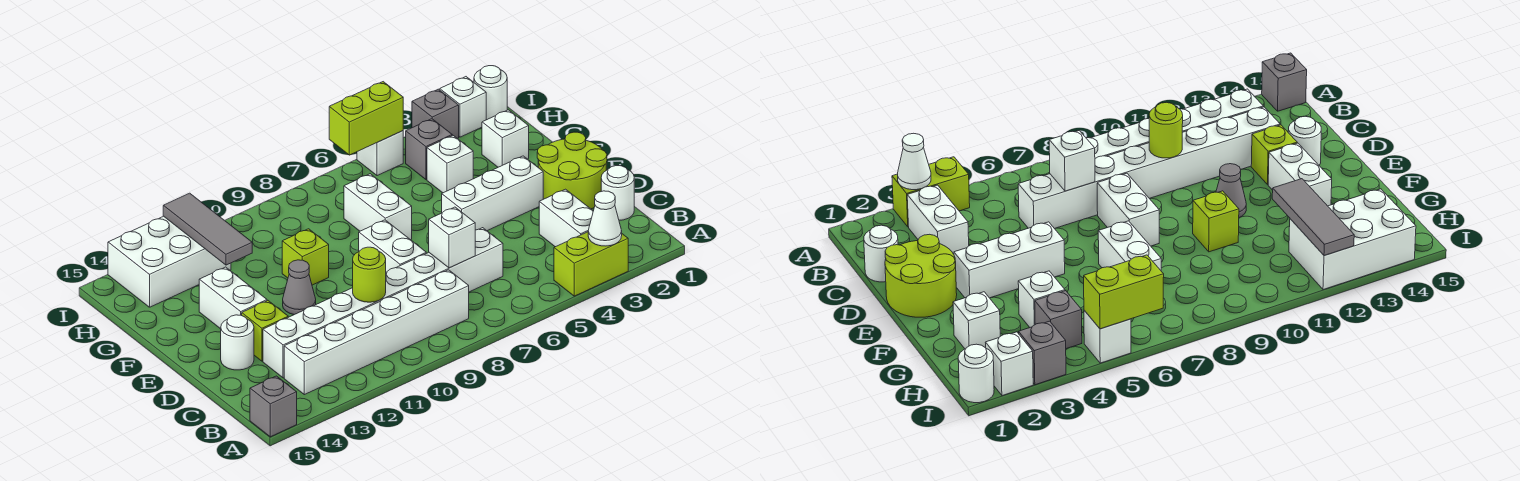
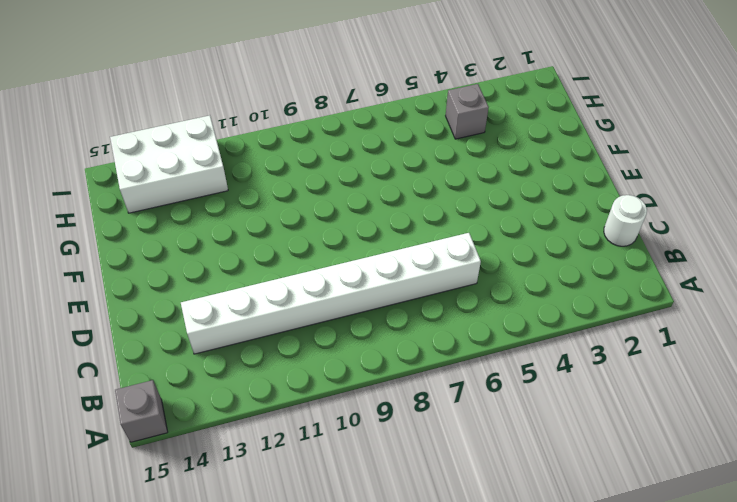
none -> lime brick A3:A4 level 1
none -> white brick B3:C3 level 1
none -> white brick B8:B13 level 1

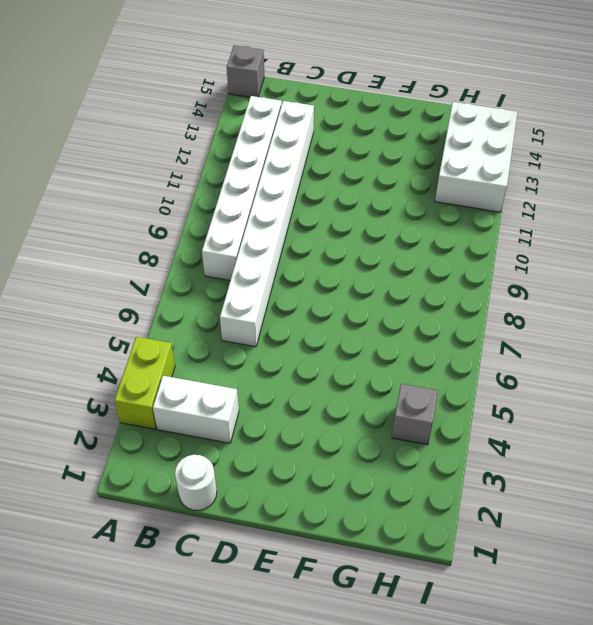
none -> lime round brick D1:E2 level 1
none -> white brick D8:E8 level 1
none -> lime brick D13 level 1

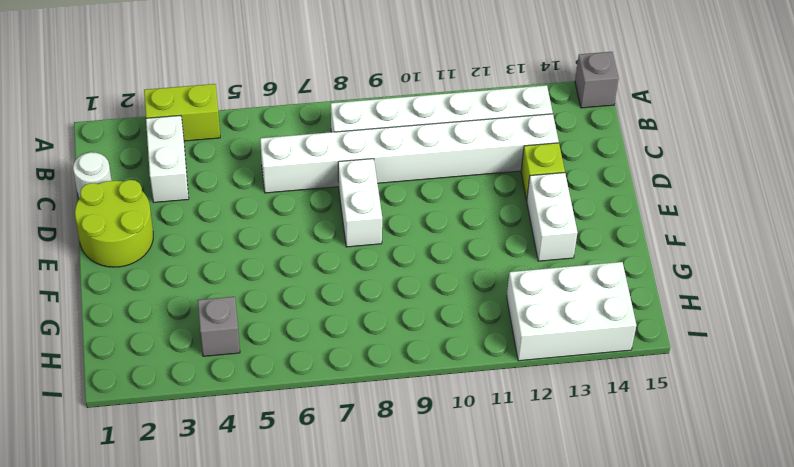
none -> white round brick D14 level 1
none -> white brick E3:E5 level 1
none -> grey cone E11 level 1

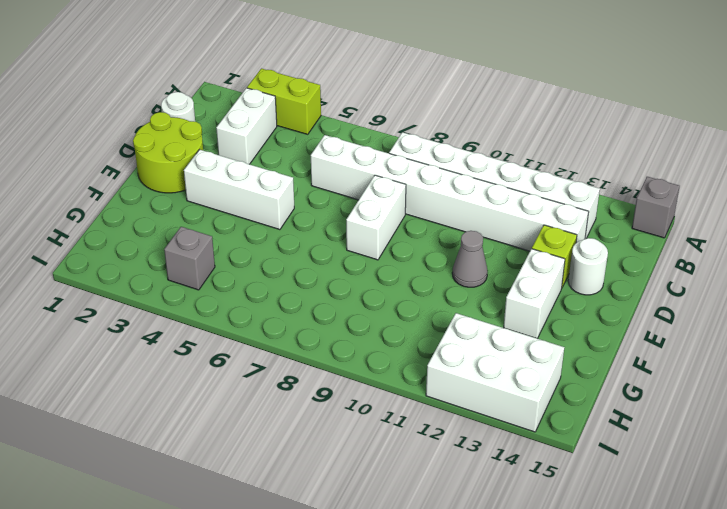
none -> white brick F7:G7 level 1
none -> lime brick F10 level 1
none -> white brick G2 level 1

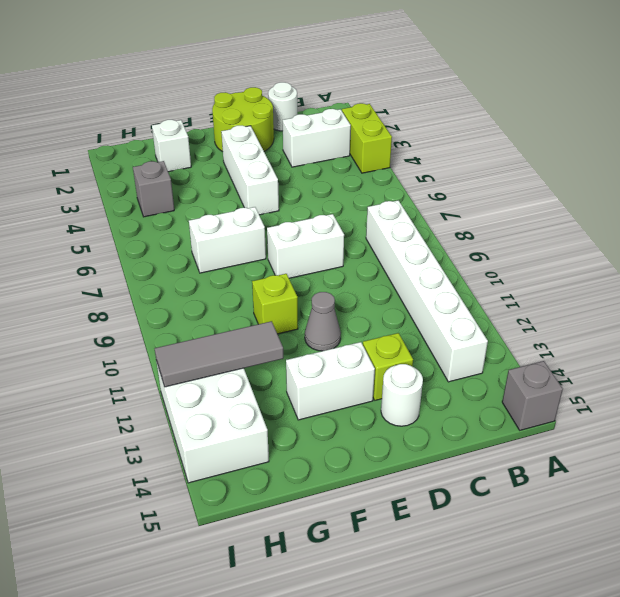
none -> white brick C6:C13 level 1
none -> white brick G4 level 1
none -> white round brick I1 level 1

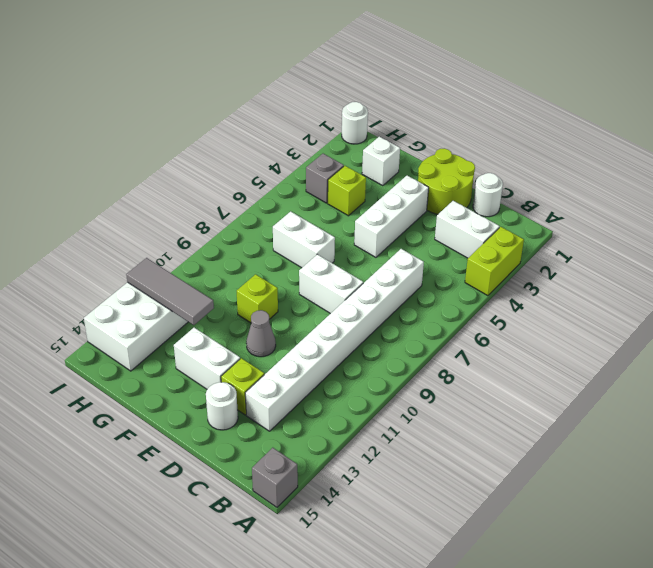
lime brick G4 level 1 -> white brick G4 level 1
none -> white brick B8:B13 level 1
none -> white brick I2 level 1
none -> grey brick I3 level 1

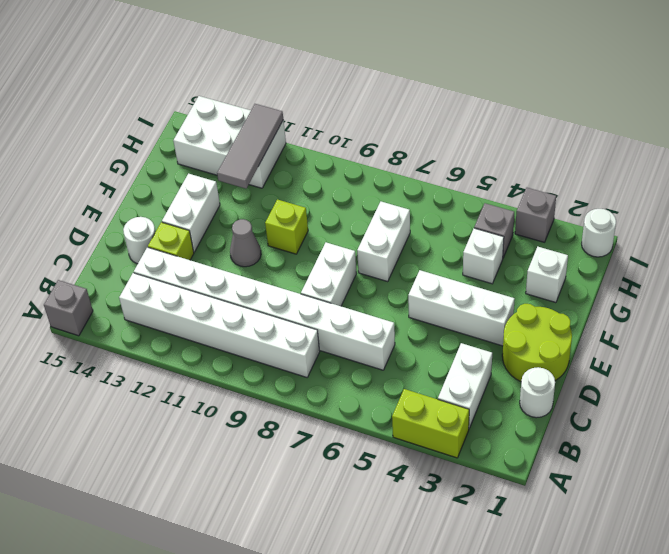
none -> white brick I2 level 1
none -> white brick I5 level 1
none -> white cone A3 level 2

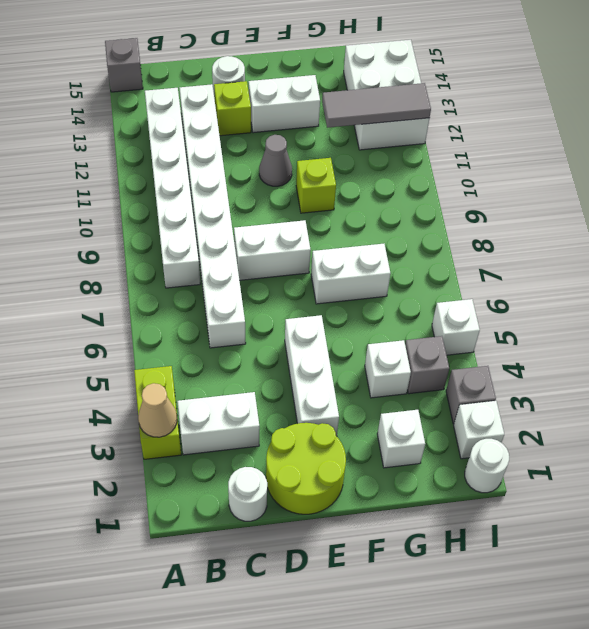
tan cone A3 level 2 -> white cone A3 level 2
none -> white brick C7 level 2
none -> lime round brick C10 level 2
none -> lime brick I5:I6 level 2

